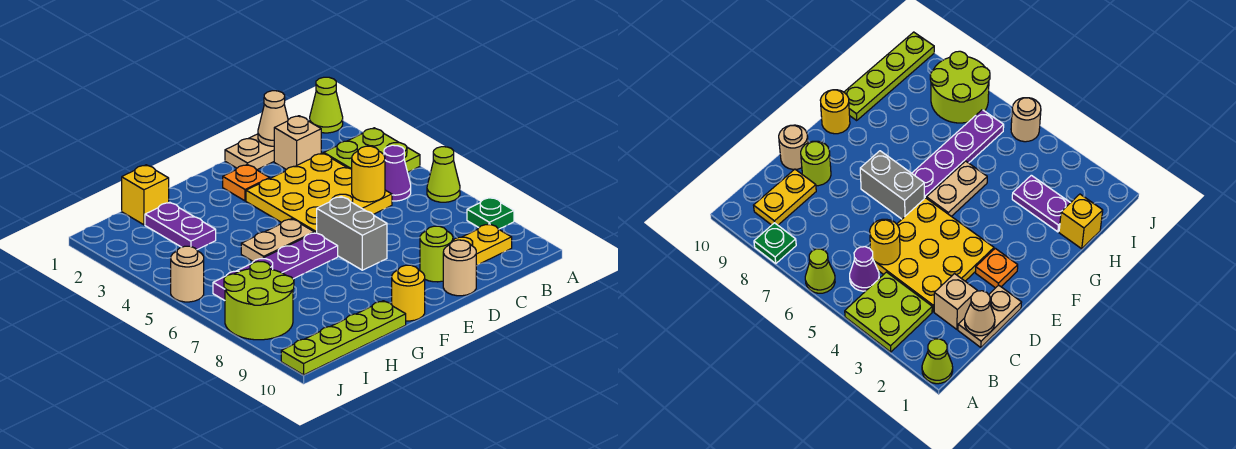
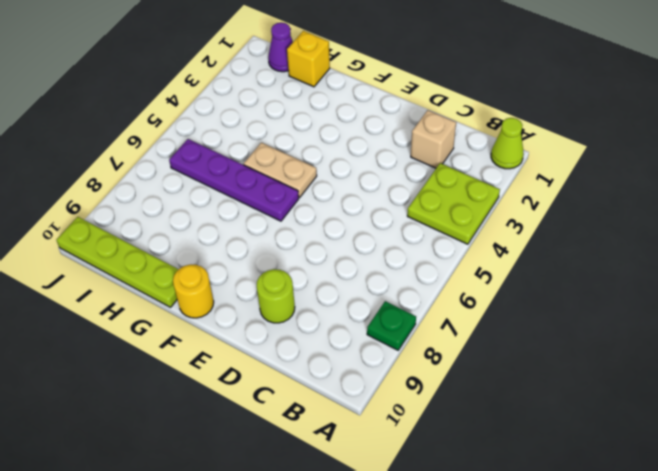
purple cone I1 level 1 -> purple cone B5 level 1
none -> lime cone A6 level 1
none -> yellow plate B9:C9 level 1
none -> tan plate C1:D1 level 1

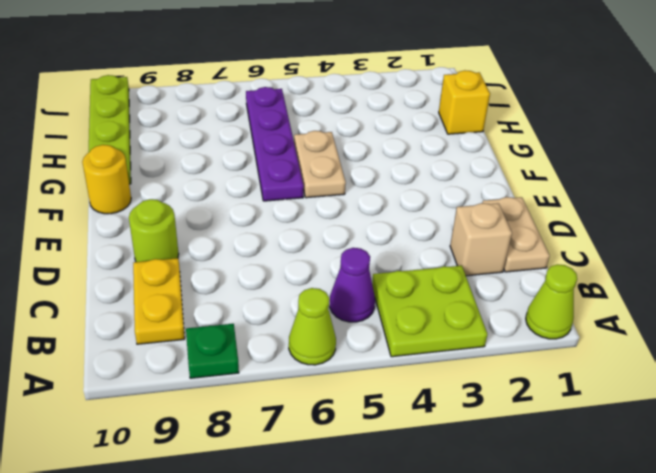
none -> yellow plate C3:E5 level 1
none -> tan round brick D10 level 1
none -> orange plate E2 level 1

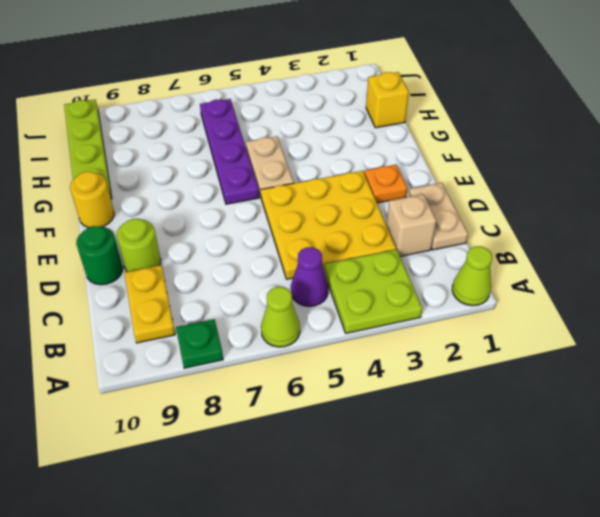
green round brick D10 level 1 -> tan round brick D10 level 1
none -> grey brick E6:E7 level 1
none -> purple plate H2:H3 level 1
none -> lime round brick I7:J8 level 1

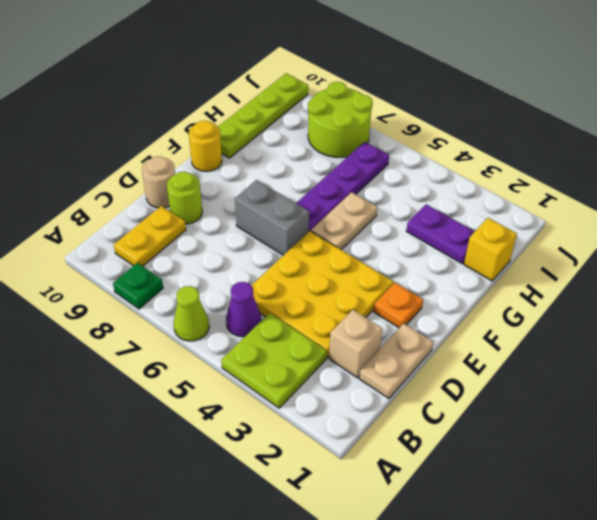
none -> lime cone A1 level 1
none -> tan round brick J5 level 1
none -> tan cone C1 level 2

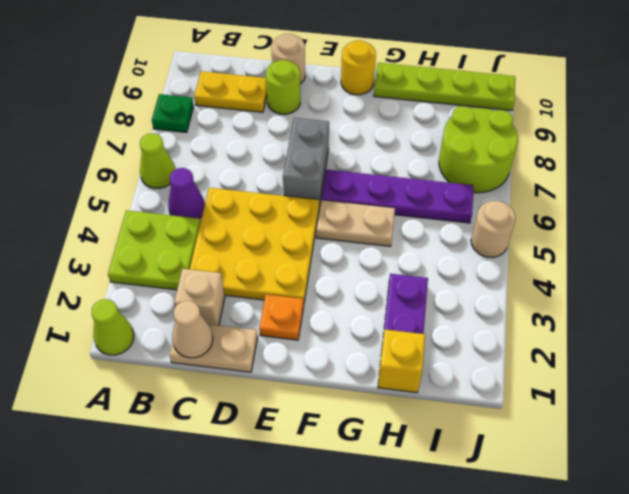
none -> yellow round brick C5 level 2

